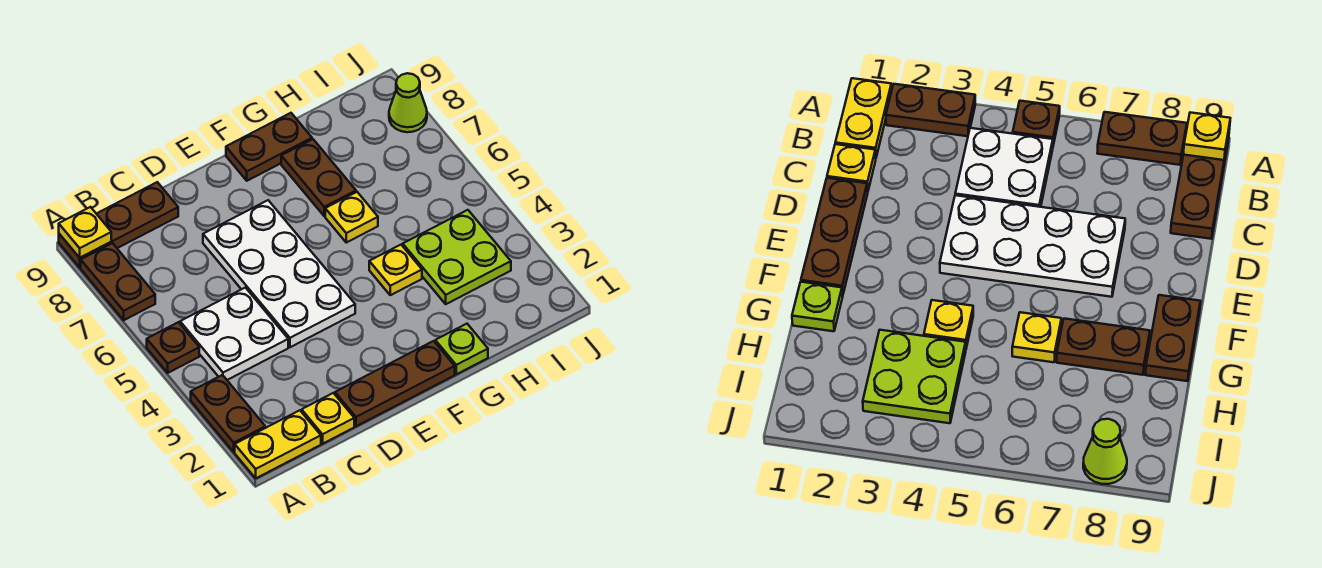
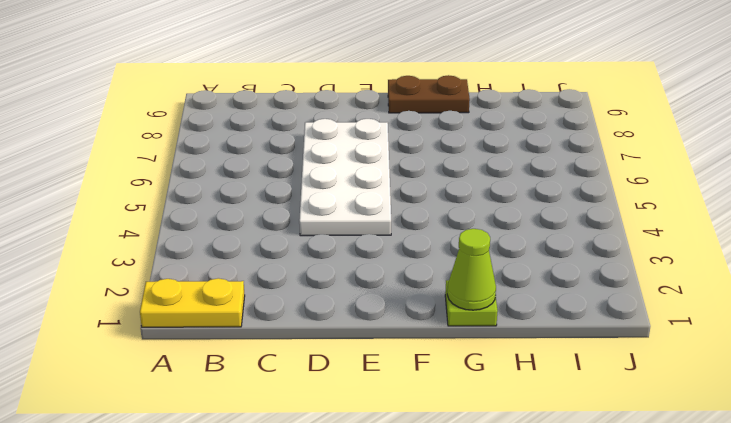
lime cone G1 level 2 -> lime cone J8 level 1
none -> brown plate A2:A3 level 1
none -> brown plate A5 level 1
none -> brown plate A7:A8 level 1

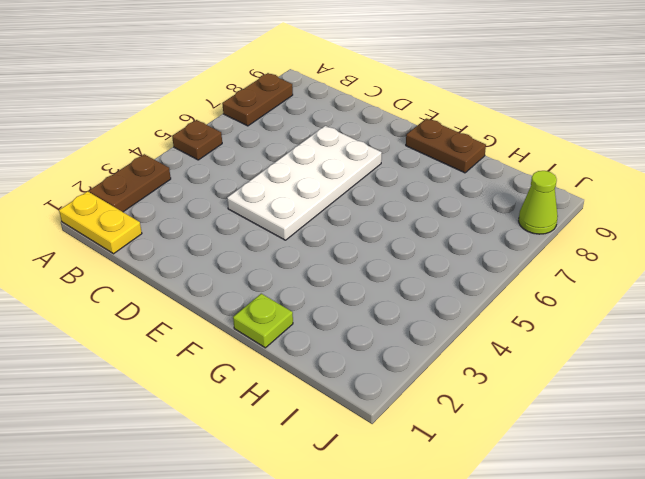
none -> brown plate A9:C9 level 1
none -> white plate B4:C5 level 1
none -> yellow plate C1 level 1

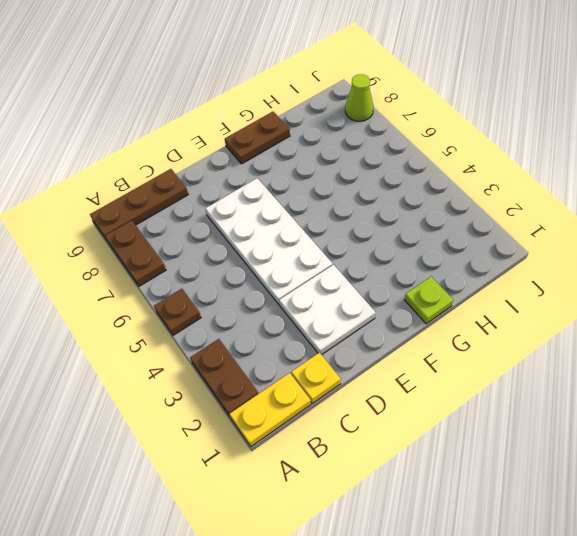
white plate D2:E3 level 1 -> white plate B4:C5 level 1
none -> brown plate D1:F1 level 1
none -> yellow plate G4 level 1
none -> yellow plate G6 level 1

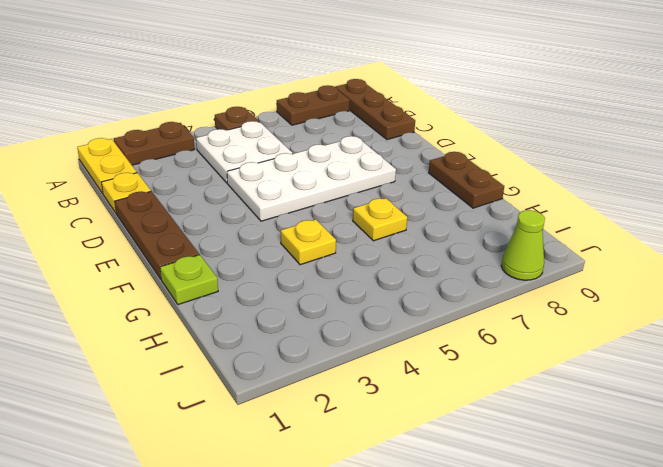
none -> brown plate G7:G8 level 1
none -> lime plate H3:I4 level 1
none -> yellow plate A9 level 2

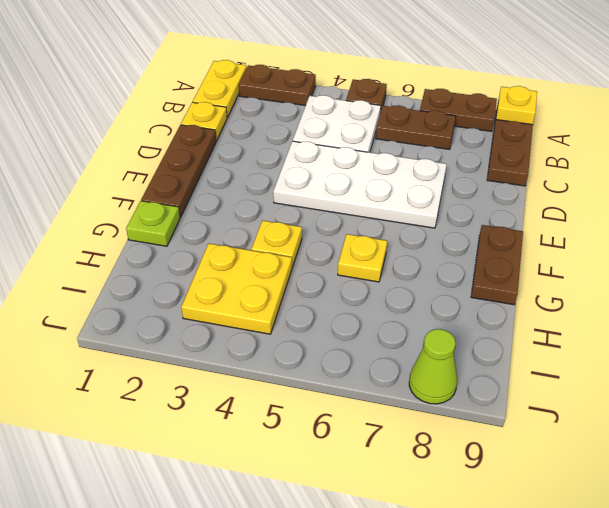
brown plate B6:B7 level 1 -> brown plate G7:G8 level 1
yellow plate H3:I4 level 1 -> lime plate H3:I4 level 1

